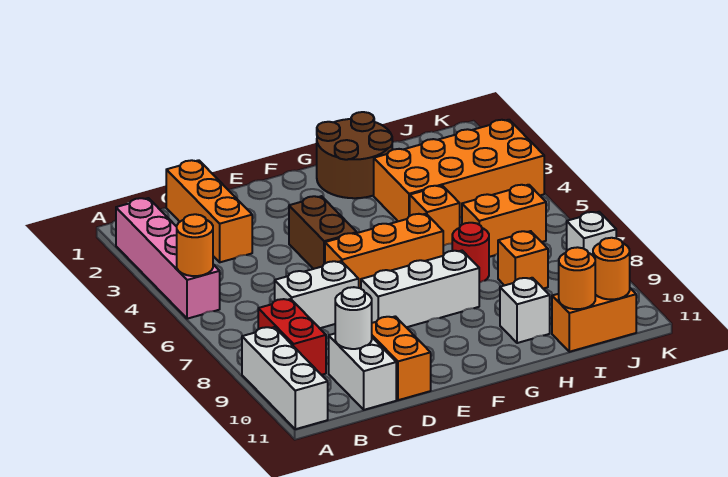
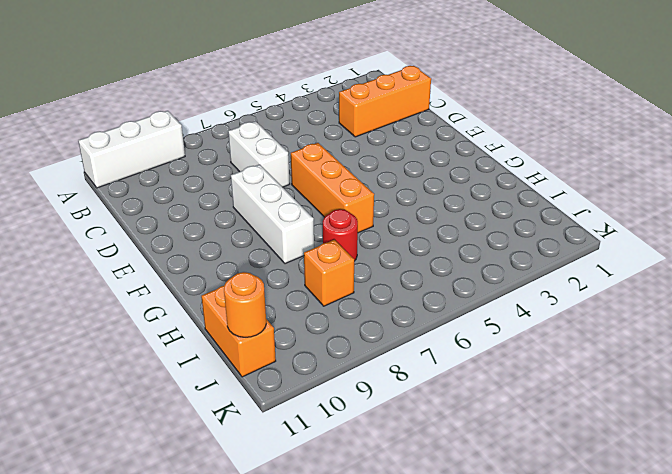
none -> pink brick A2:A5 level 1
none -> red brick B8:B9 level 1
none -> white brick C10:C11 level 1

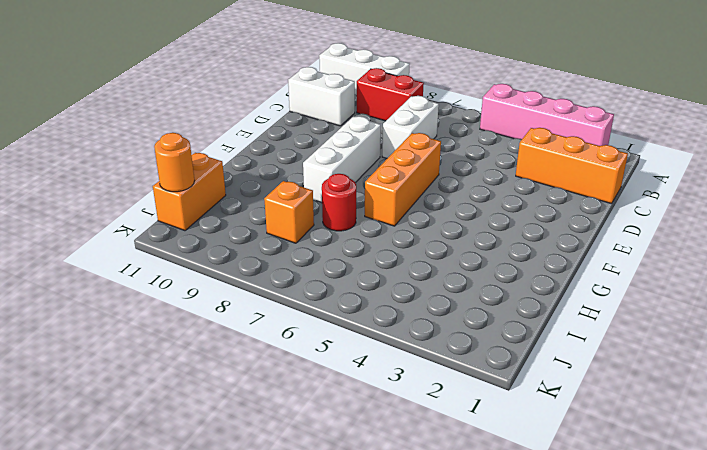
none -> orange brick D10:D11 level 1
none -> brown brick E4:E5 level 1
none -> brown round brick G1:H2 level 1

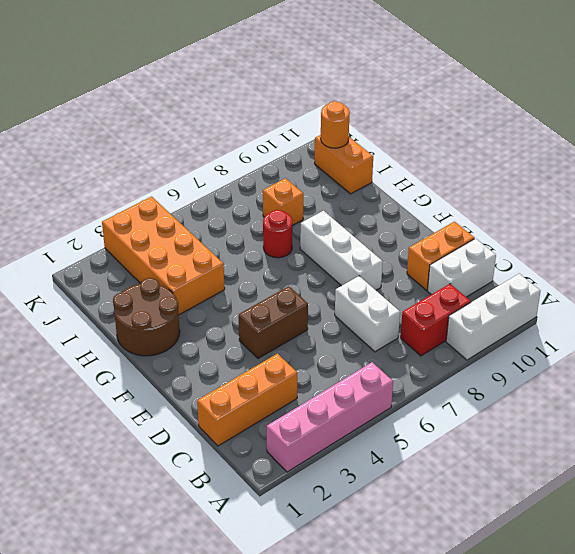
none -> orange brick E6:G6 level 1
none -> orange brick H5 level 1
none -> white brick H10 level 1

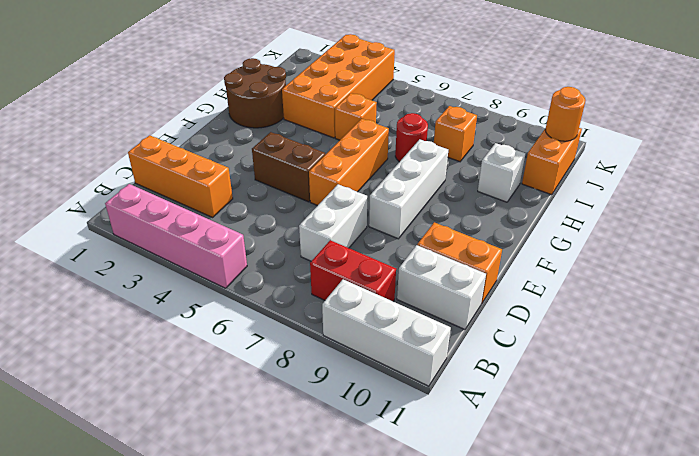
none -> orange brick I6:J6 level 1
none -> white brick K8 level 1
none -> orange round brick A5 level 2

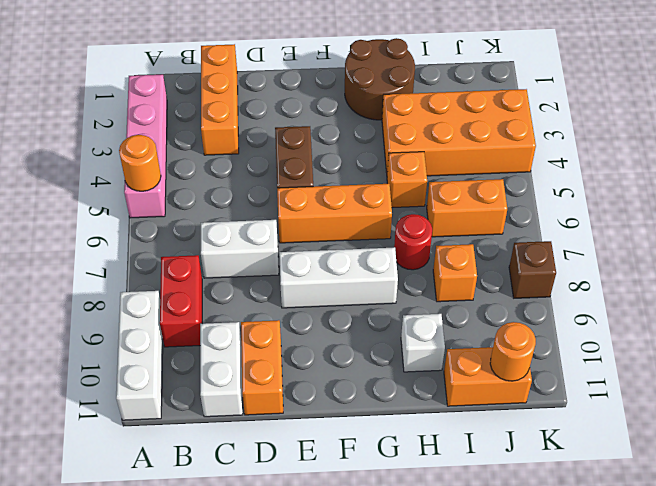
brown brick K8 level 1 -> white brick K8 level 1
none -> white round brick C10 level 2
none -> orange round brick I11 level 2

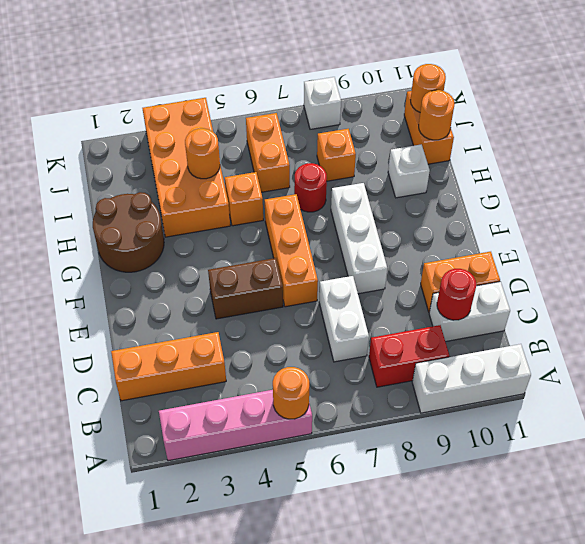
red round brick C10 level 2 -> white round brick C10 level 2
orange round brick I4 level 2 -> none

